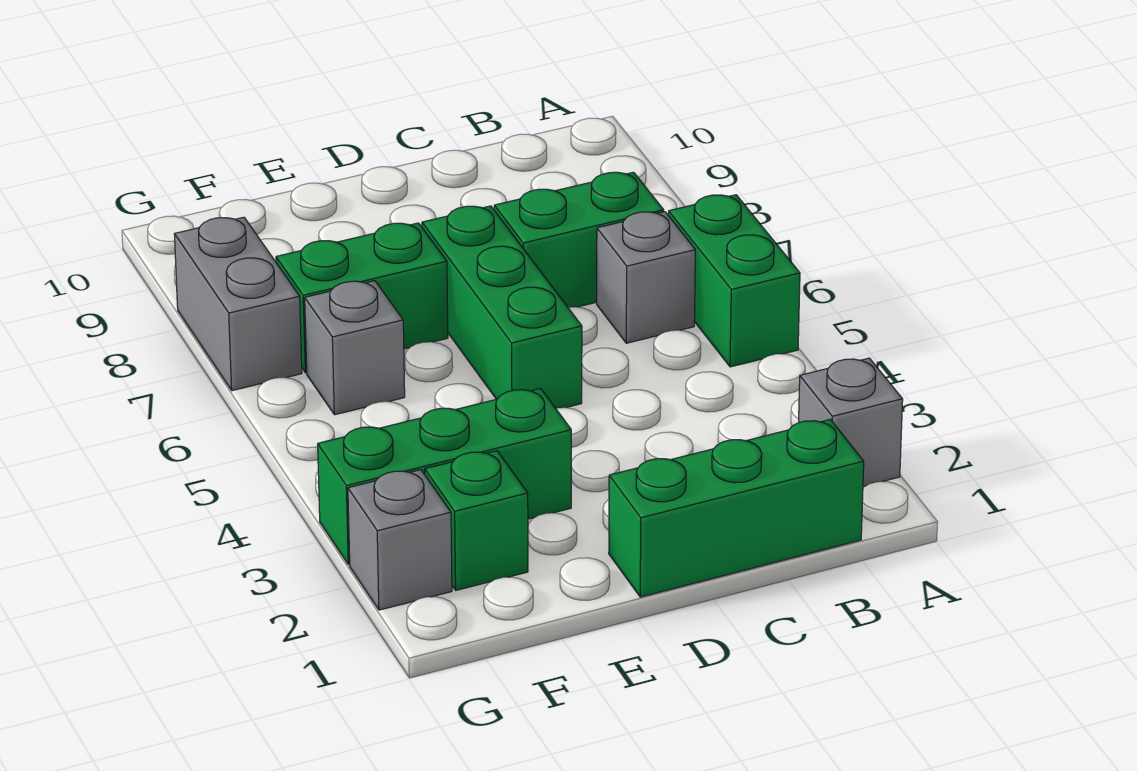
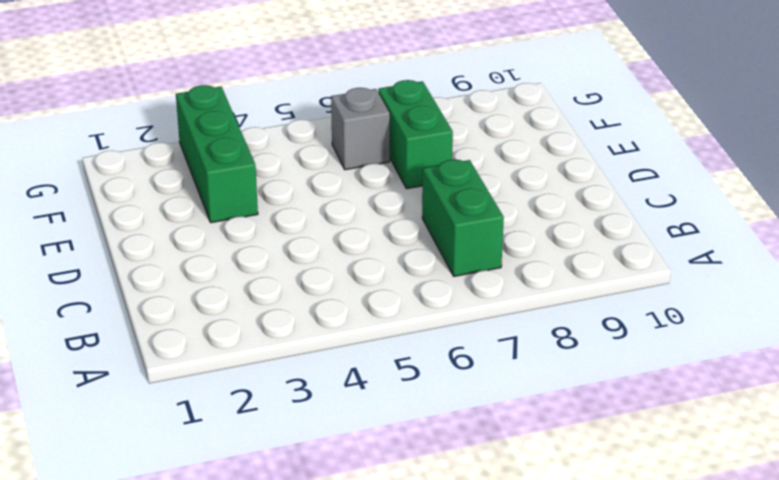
none -> grey brick A2 level 1
none -> green brick A5:A6 level 1
none -> green brick B1:D1 level 1

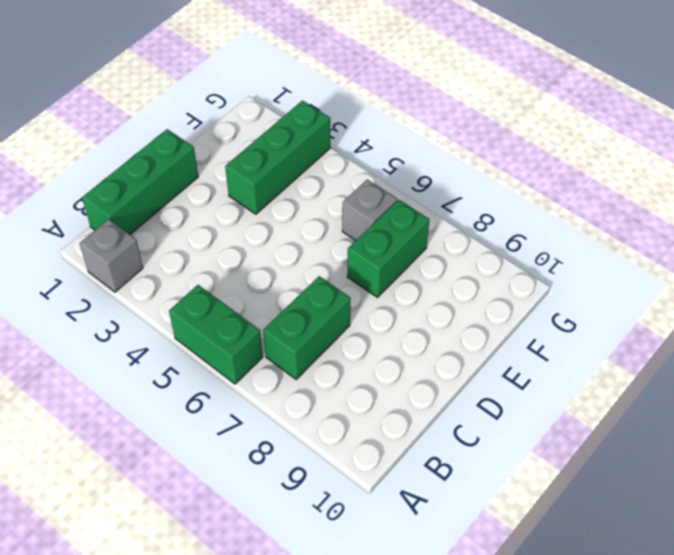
none -> grey brick B6 level 1
none -> green brick D5:D7 level 1
none -> green brick F2 level 1

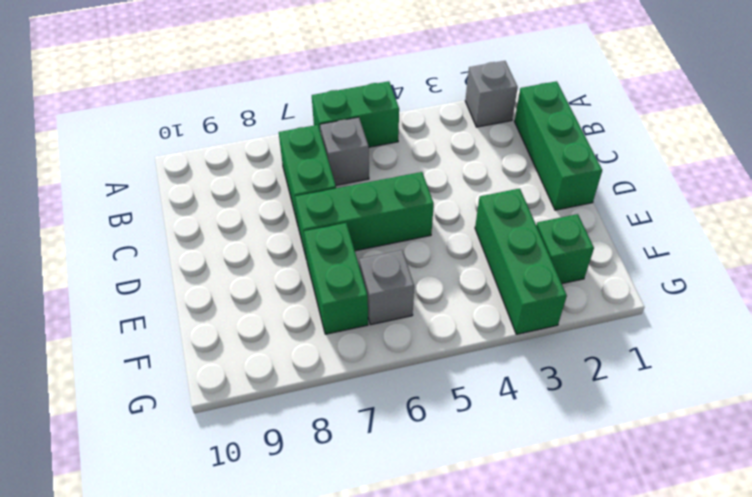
none -> grey brick G2 level 1
none -> grey brick G7:G8 level 1

